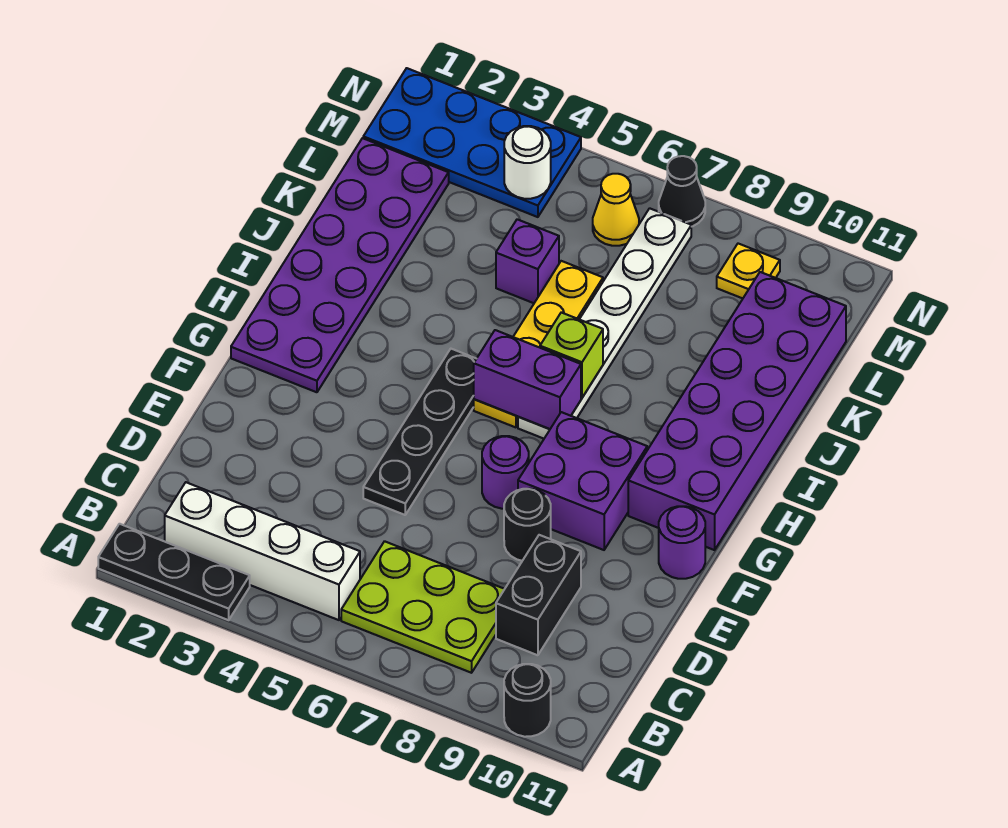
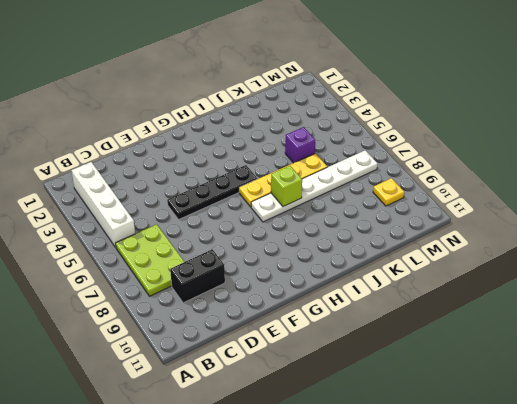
none -> black plate A1:A3 level 1
none -> black round brick A10 level 1
none -> black round brick E8 level 1

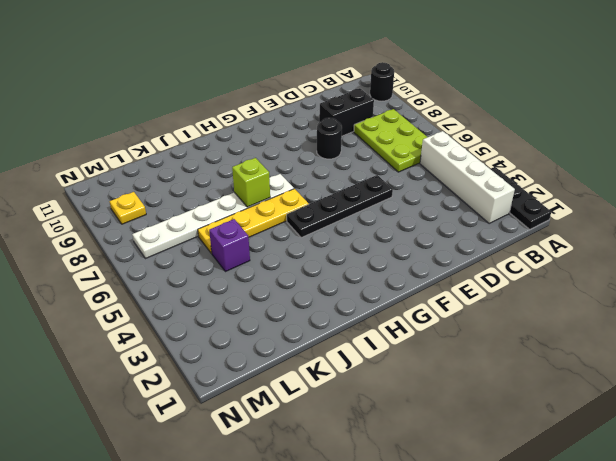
none -> purple round brick F7 level 1
none -> purple brick F8:G9 level 1
none -> purple round brick F11 level 1

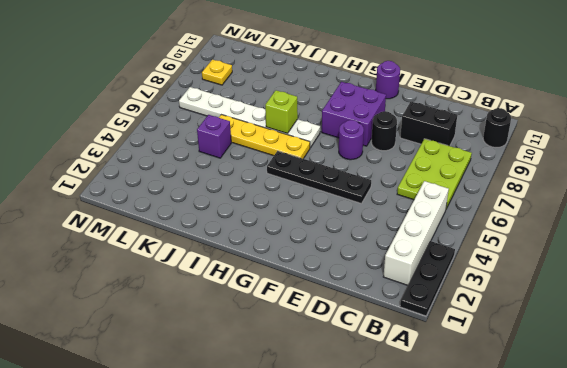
none -> purple plate G1:L2 level 1
none -> purple brick G10:L11 level 1
none -> blue plate M1:N4 level 1

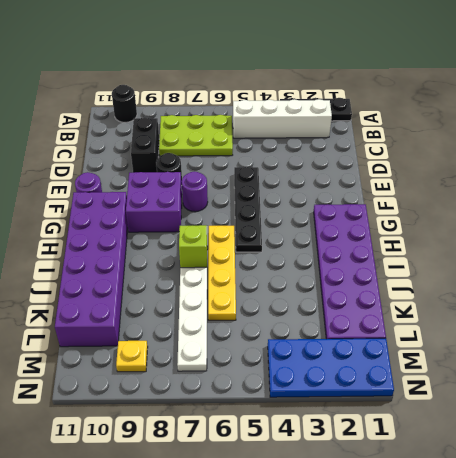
none -> purple brick K5 level 1
none -> yellow cone M6 level 1
none -> black cone N7 level 1

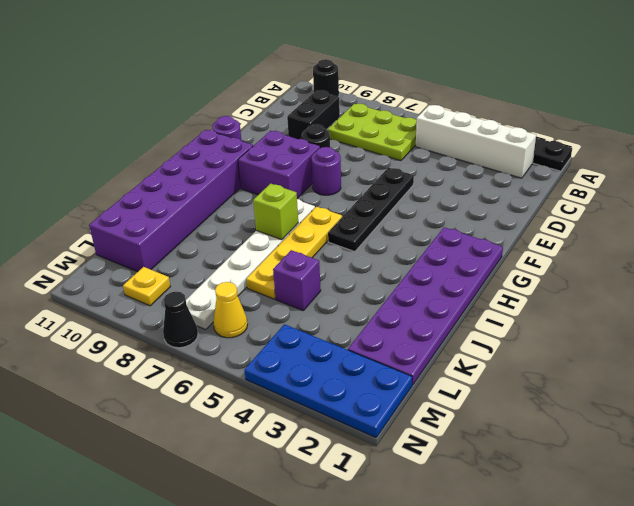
none -> purple brick H6:H7 level 2
none -> white round brick M4 level 2

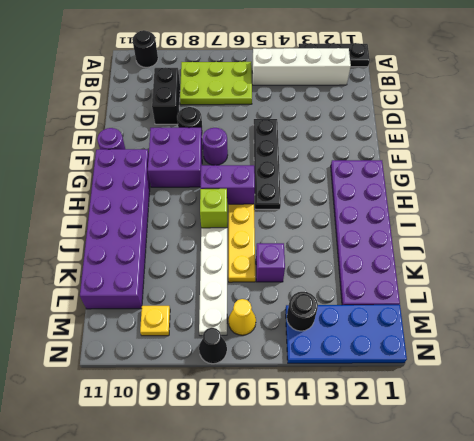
black round brick M4 level 2 -> white round brick M4 level 2

